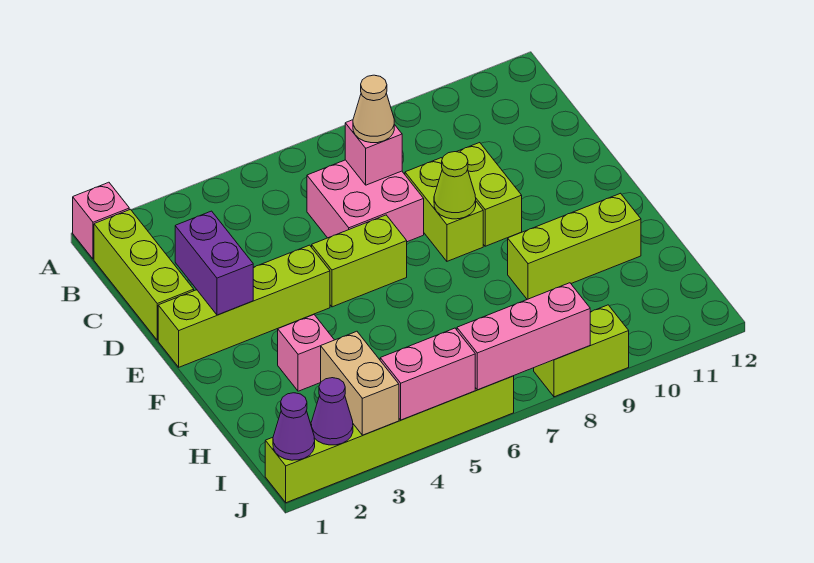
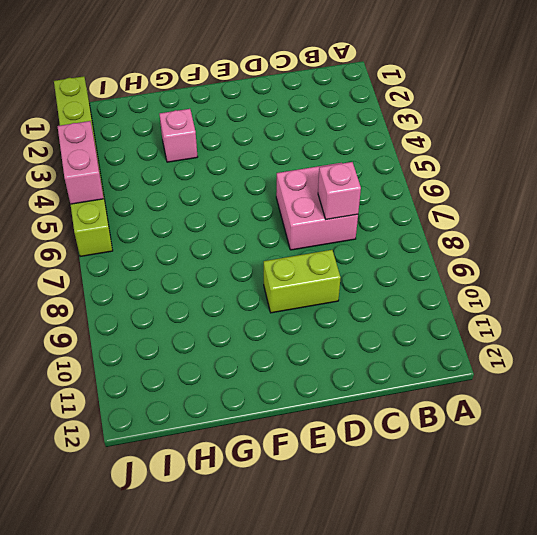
none -> pink brick A1 level 1
none -> lime brick B1:D1 level 1
none -> lime brick D8:E8 level 1

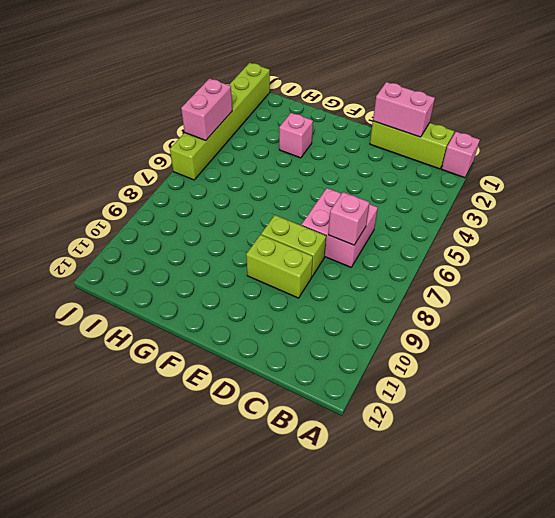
pink brick C1:D1 level 2 -> none
none -> lime brick E1:E4 level 1
none -> lime brick E5:E6 level 1
none -> lime brick G9:G11 level 1

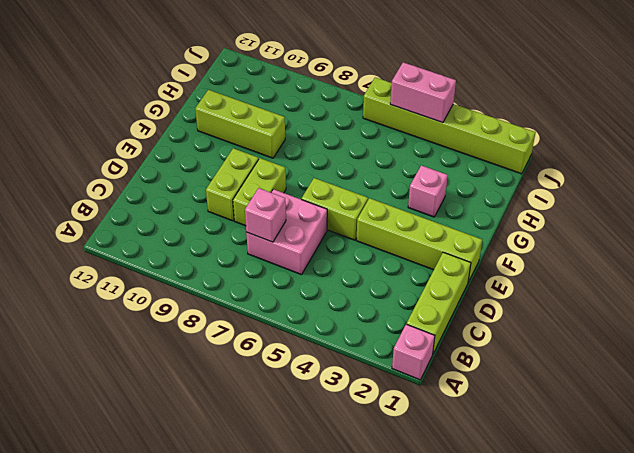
none -> lime brick J8:J9 level 1
none -> purple brick D2:E2 level 2
none -> lime cone E8 level 2

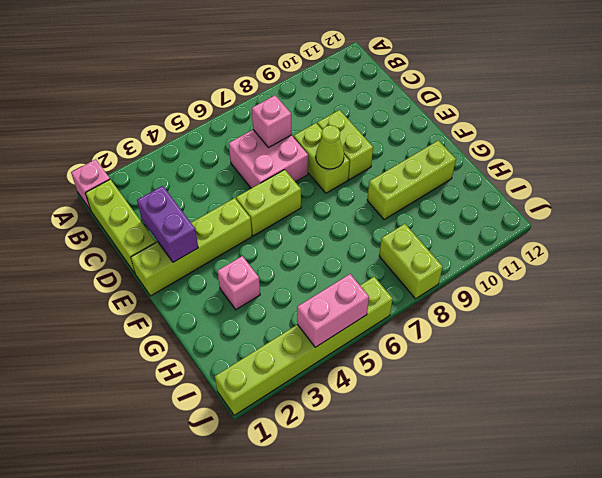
lime brick I8:J8 level 1 -> lime brick J8:J9 level 1
none -> tan brick I3:J3 level 2
none -> purple cone J1 level 2
none -> purple cone J2 level 2

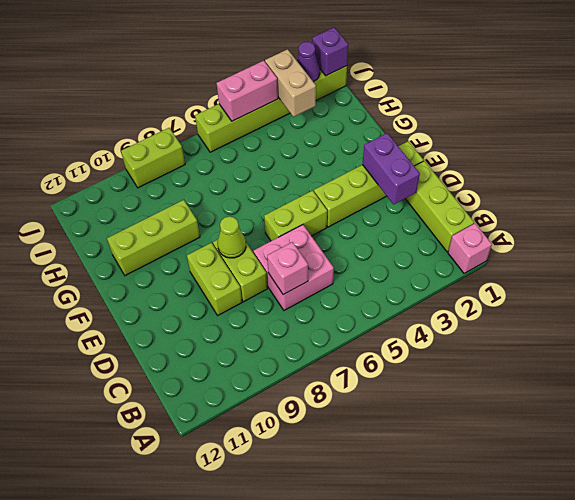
purple brick J1 level 2 -> purple cone J1 level 2
none -> pink brick G3 level 1
none -> pink brick J6:J8 level 2
none -> tan cone C7 level 3

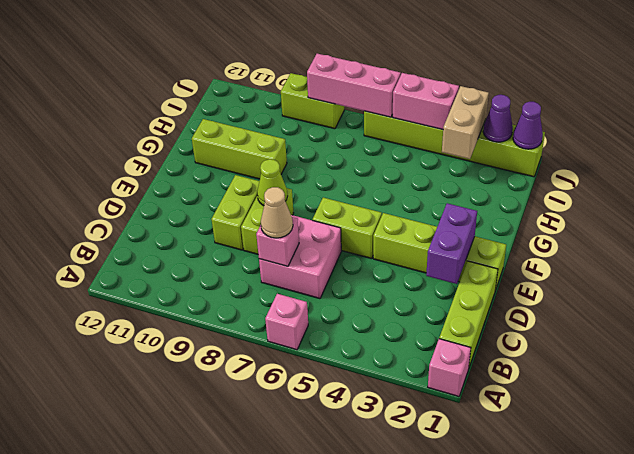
pink brick A6 level 1 -> pink brick G3 level 1

